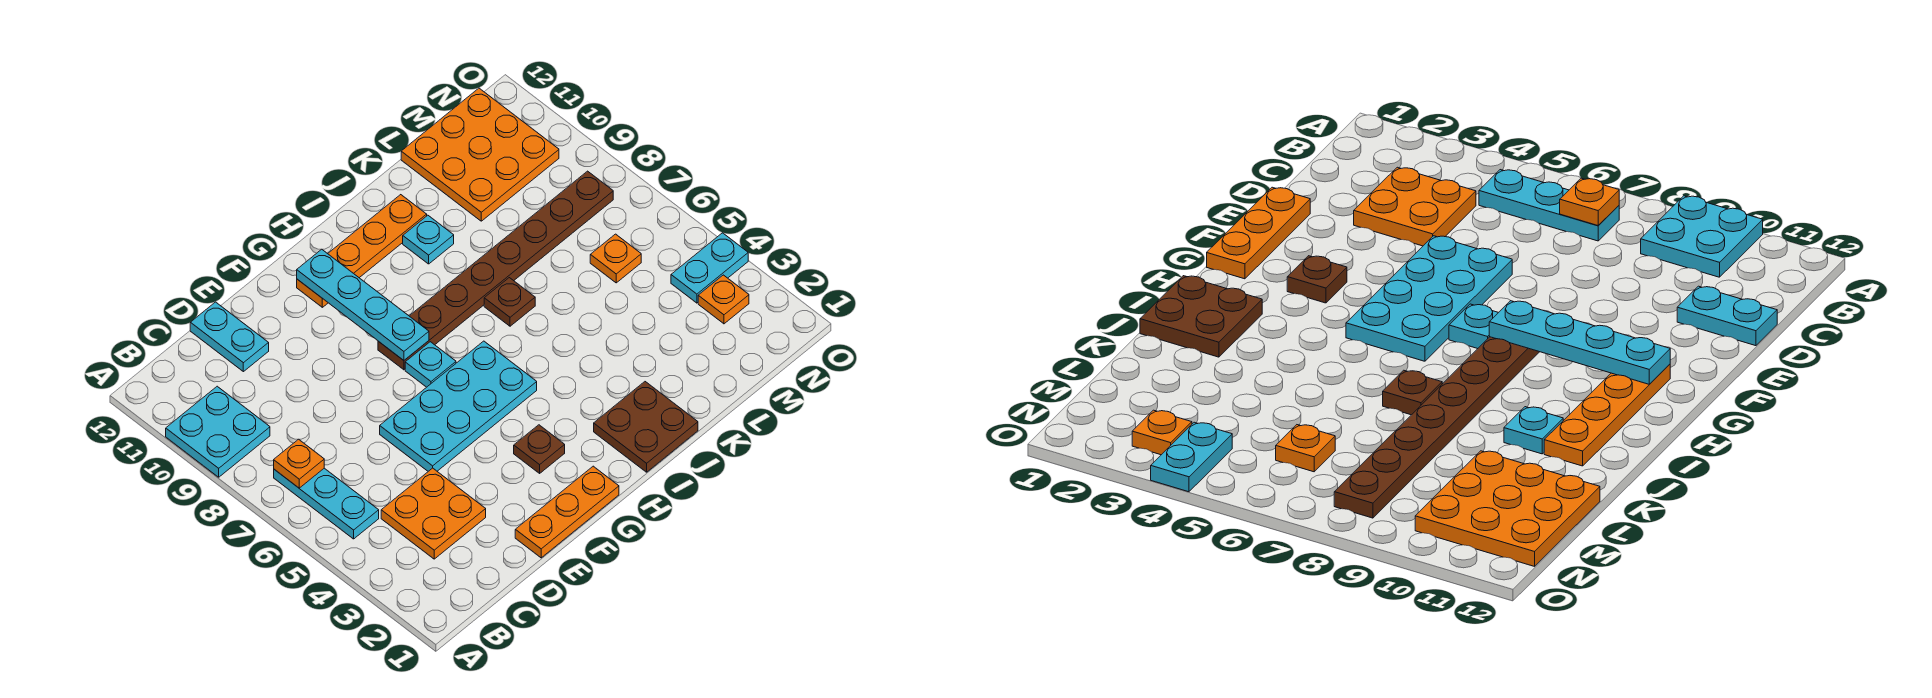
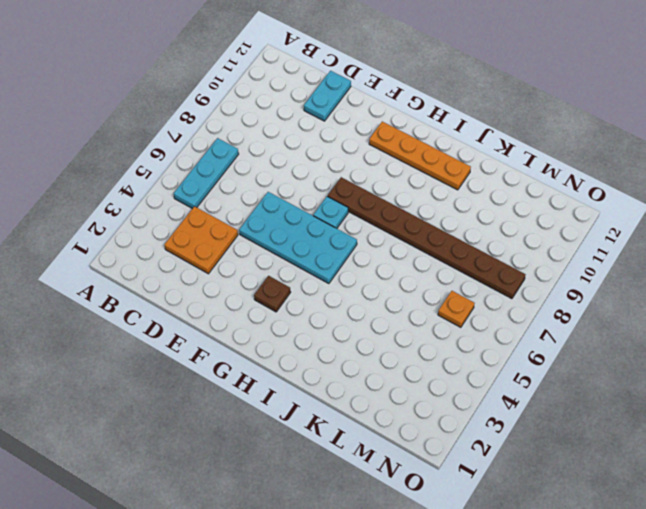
none -> cyan plate A9:B10 level 1
none -> orange plate E1:G1 level 1
none -> brown plate I1:J2 level 1

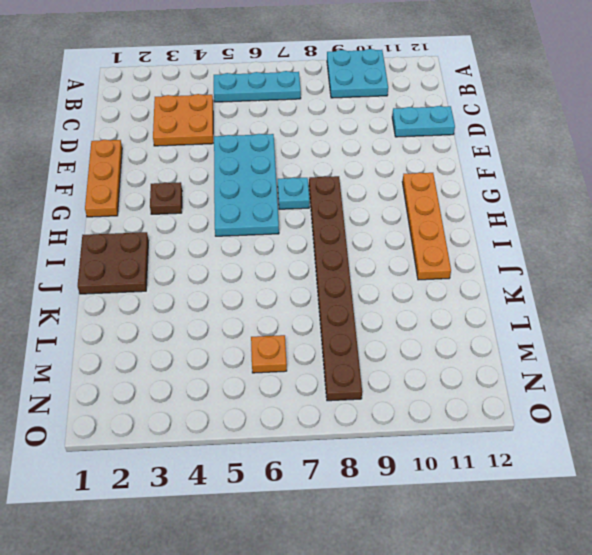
none -> brown plate J7 level 1
none -> cyan plate J10 level 1
none -> orange plate L10:N12 level 1

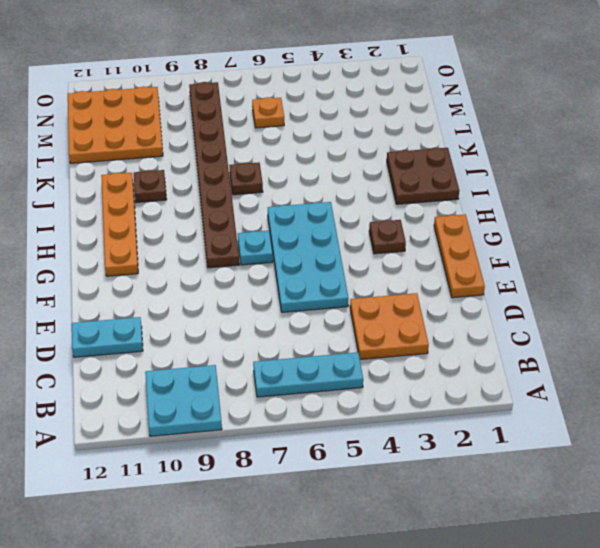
brown plate J10 level 1 -> cyan plate J10 level 1
none -> orange plate N3 level 1
none -> cyan plate N4:O4 level 1
none -> orange plate B7 level 2

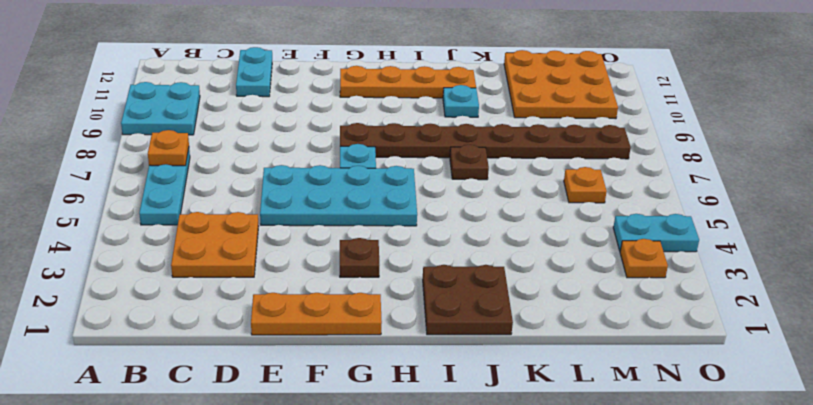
none -> cyan plate G8:G11 level 2

